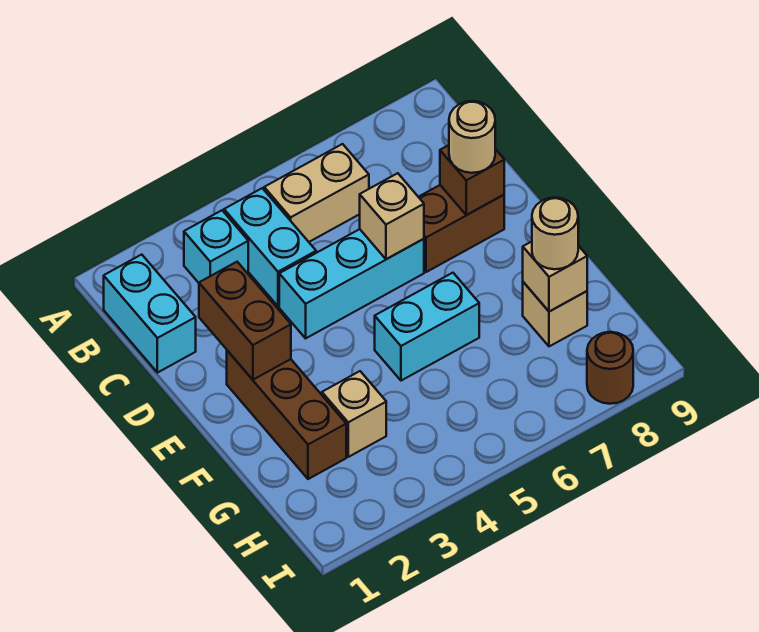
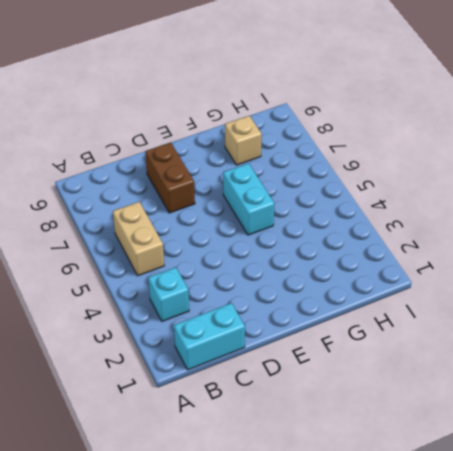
none -> cyan brick B4:C4 level 1
none -> cyan brick D4:D6 level 1
none -> brown brick E2:G2 level 1

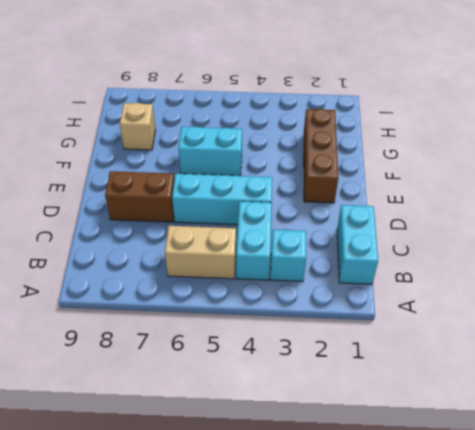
none -> tan brick G3 level 1
none -> brown round brick I8 level 1
none -> brown brick D2:E2 level 2

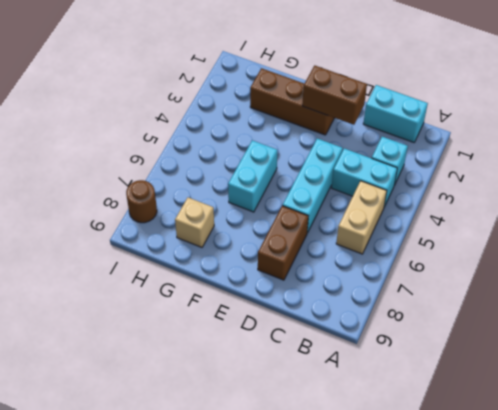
none -> tan brick G3 level 1
none -> tan brick D6 level 2
none -> brown brick D8 level 2

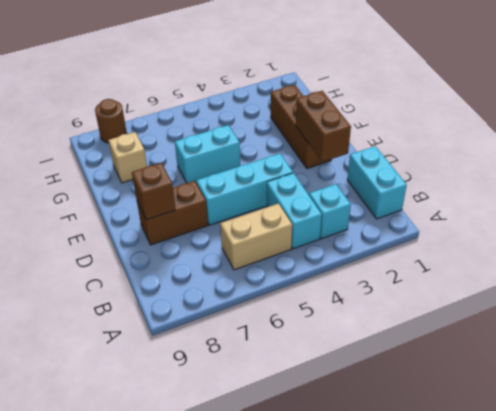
none -> tan brick G3 level 1
none -> tan brick D6 level 2
none -> tan brick G8 level 2

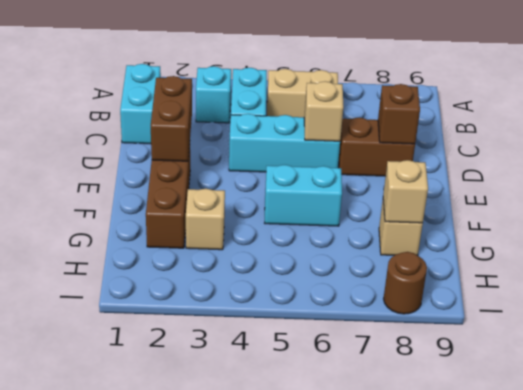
none -> tan round brick D8 level 3
none -> tan round brick G8 level 3

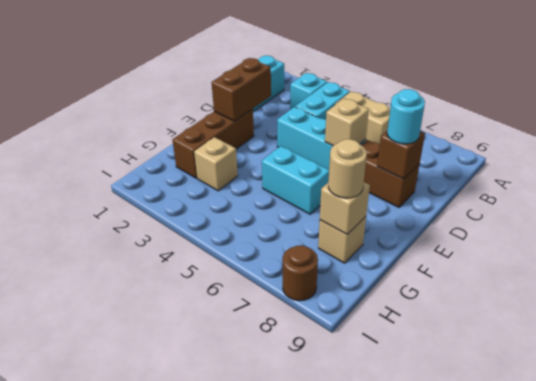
cyan round brick D8 level 3 -> tan round brick D8 level 3

